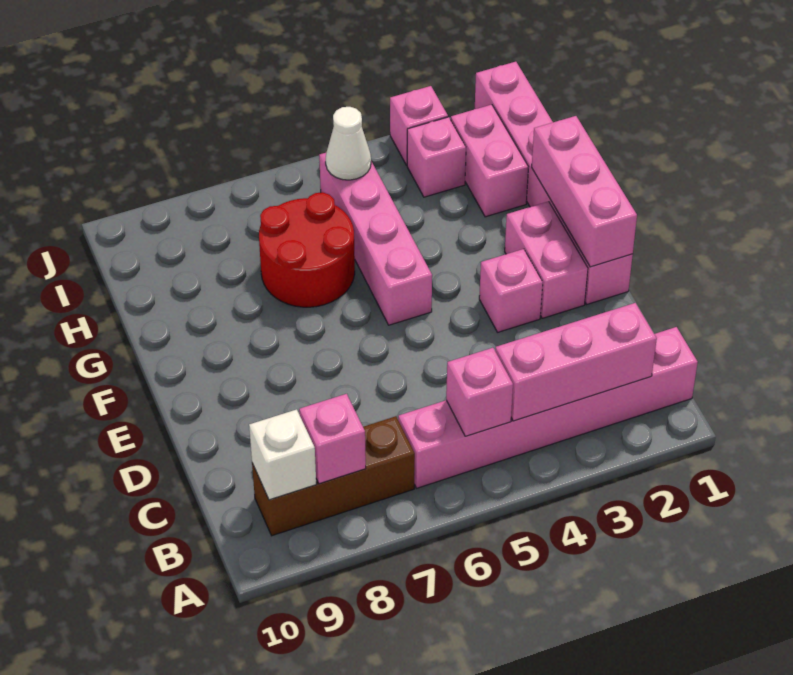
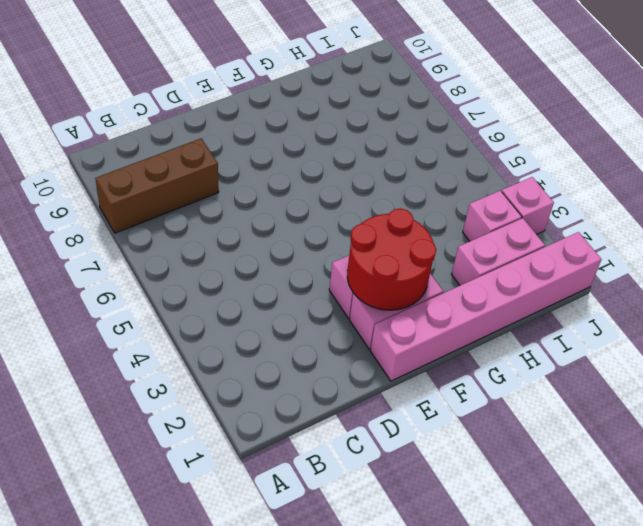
brown brick A8:C8 level 1 -> brown brick B7:B9 level 1
red round brick E2:F3 level 2 -> red round brick G6:H7 level 1
none -> pink brick B1:B6 level 1
none -> pink brick F5:I5 level 1
none -> pink brick B2:B4 level 2

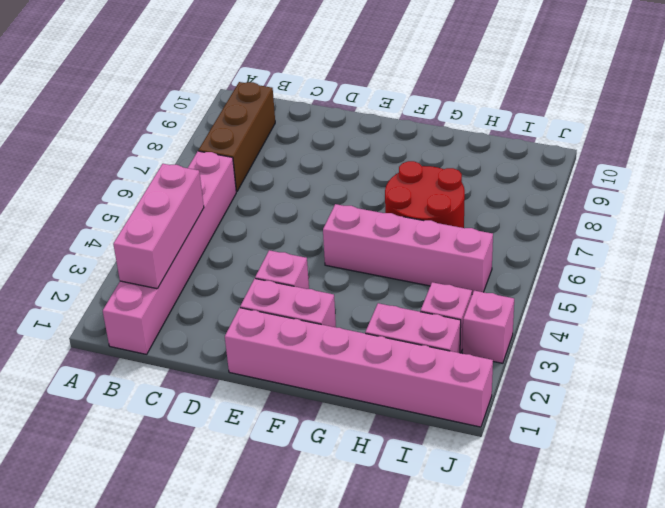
none -> pink brick B5 level 2
none -> pink brick B8 level 2
none -> white brick B9 level 2

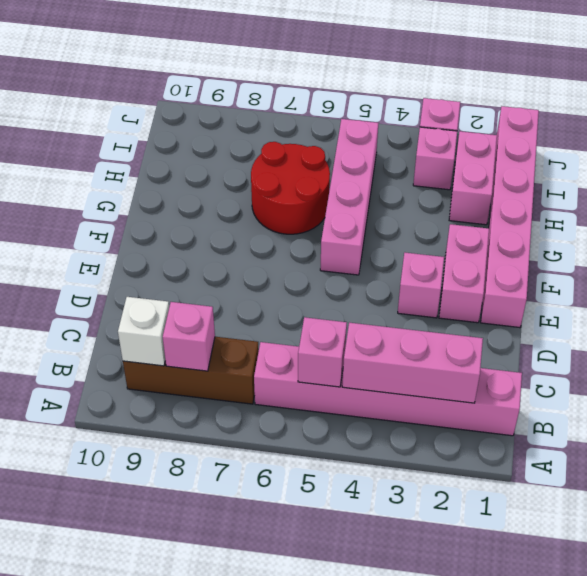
none -> pink brick E1:G1 level 2
none -> white cone I5 level 2

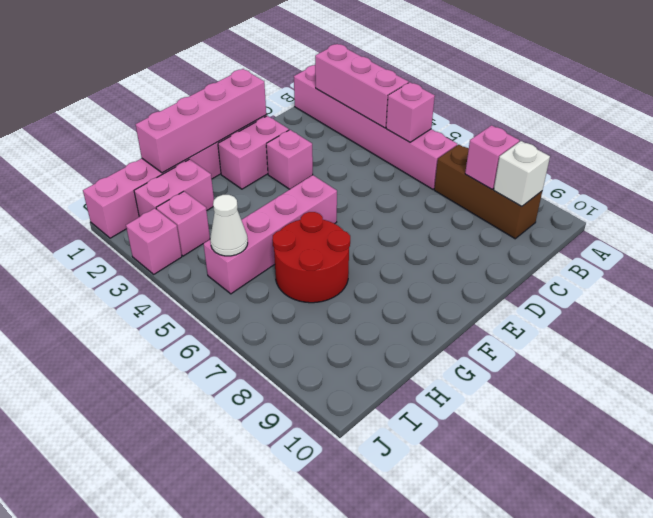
pink brick E1:H1 level 2 -> pink brick E1:G1 level 2

